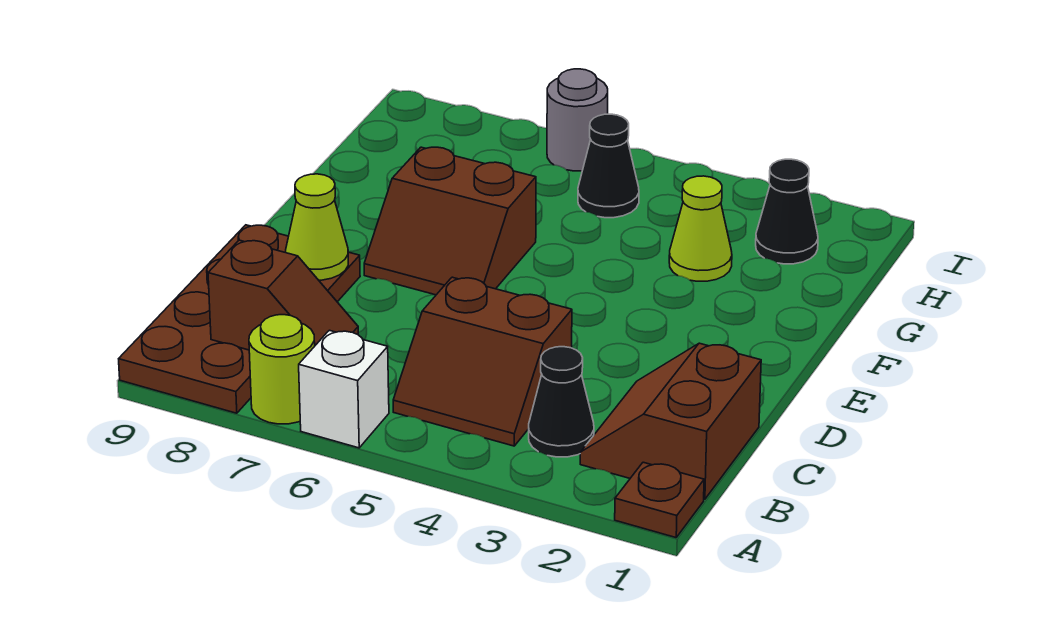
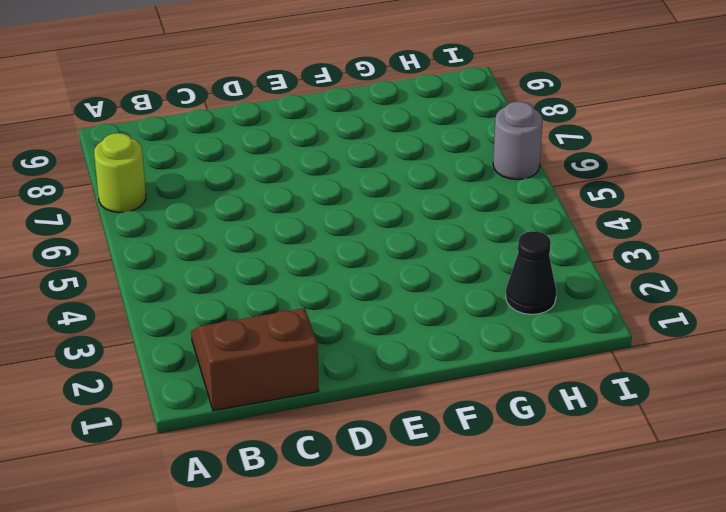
none -> brown plate A1 level 1
none -> white brick A6 level 1
none -> brown plate A8:D9 level 1

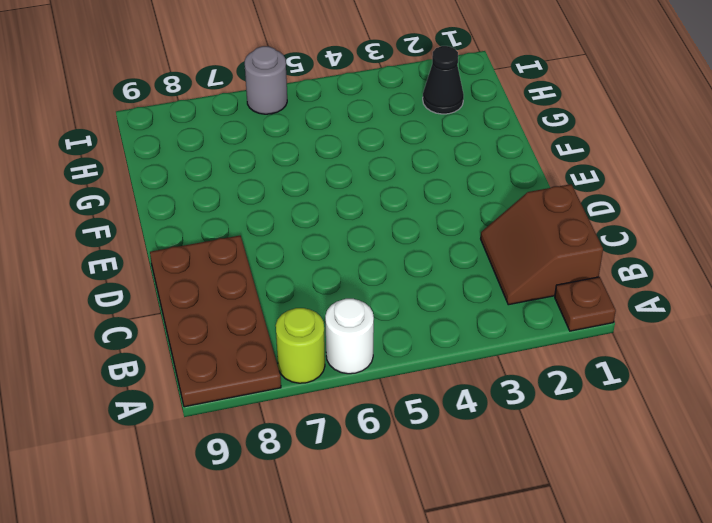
white round brick A6 level 1 -> white brick A6 level 1
none -> black cone B3 level 1
none -> brown slope B4:C5 level 1 top C
none -> brown slope E6:F7 level 1 top F

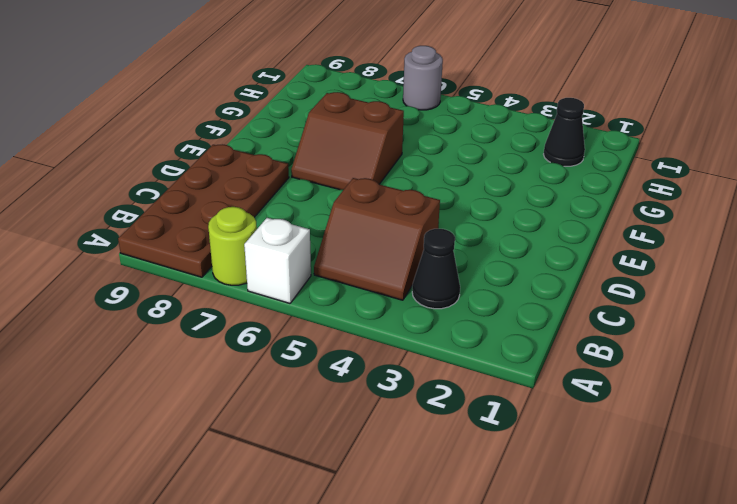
none -> brown plate A1 level 1
none -> brown slope B1:C2 level 1 top 1
none -> lime cone G3 level 1

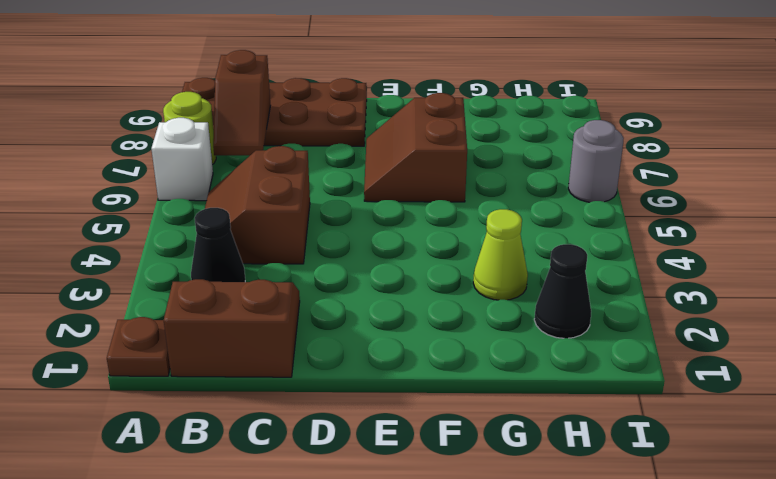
none -> black cone H5 level 1
none -> lime cone D8 level 2

